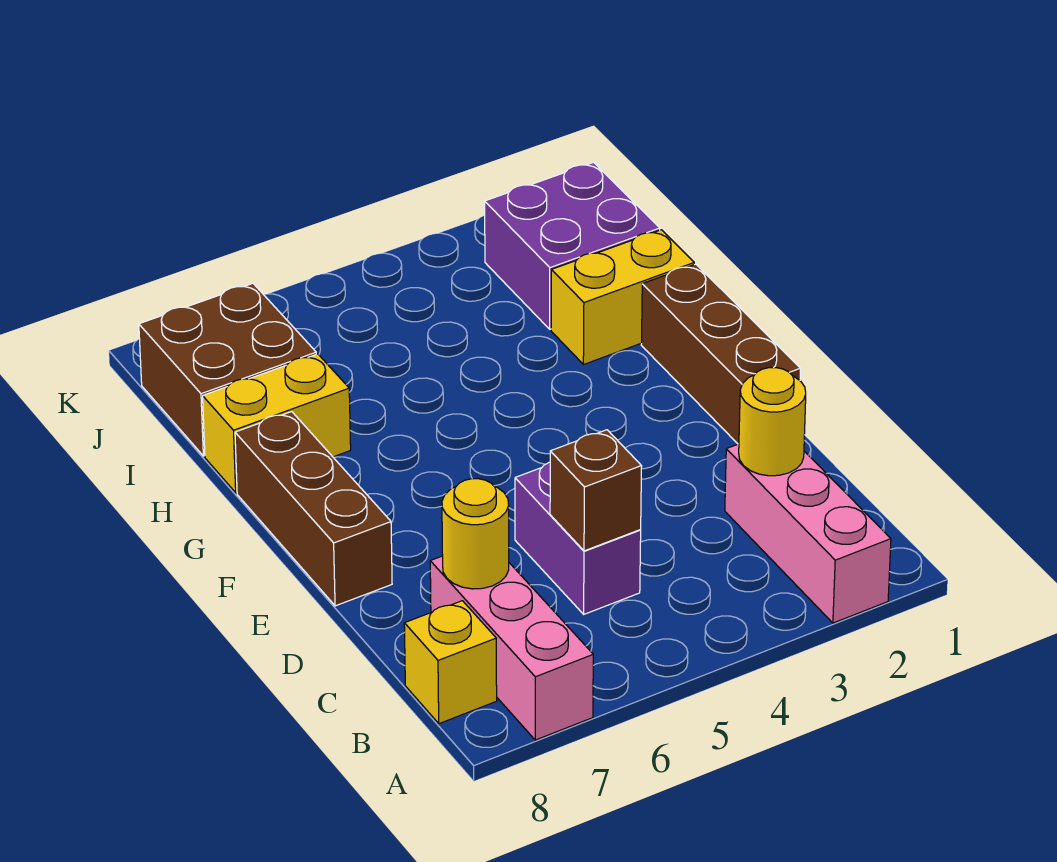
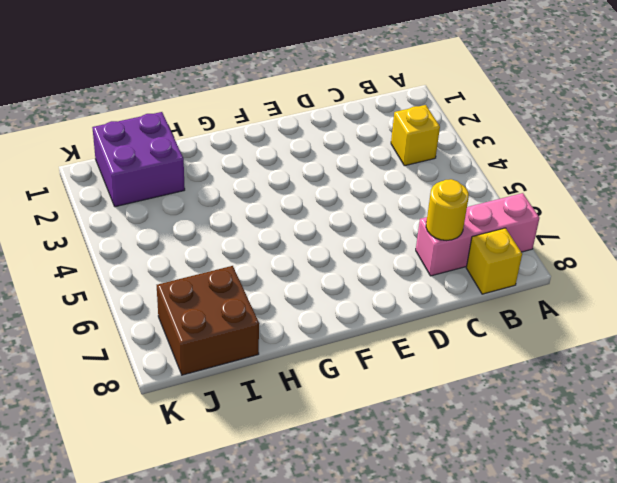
yellow brick B3 level 1 -> none
none -> pink brick A2:C2 level 1
none -> purple brick C5:D5 level 1
none -> brown brick E1:G1 level 1

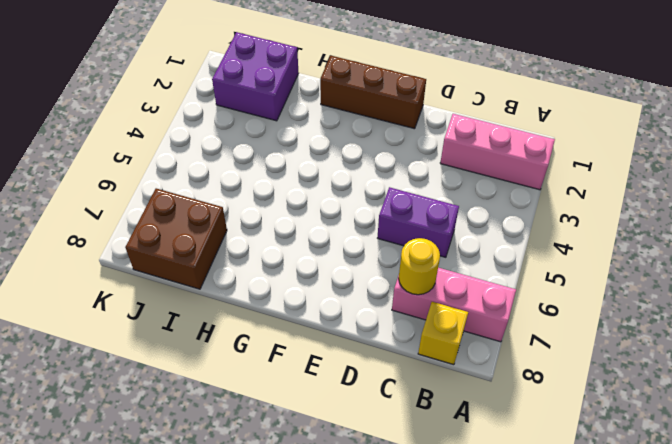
none -> brown brick E8:G8 level 1
none -> yellow brick H1:H2 level 1
none -> yellow brick H7:H8 level 1

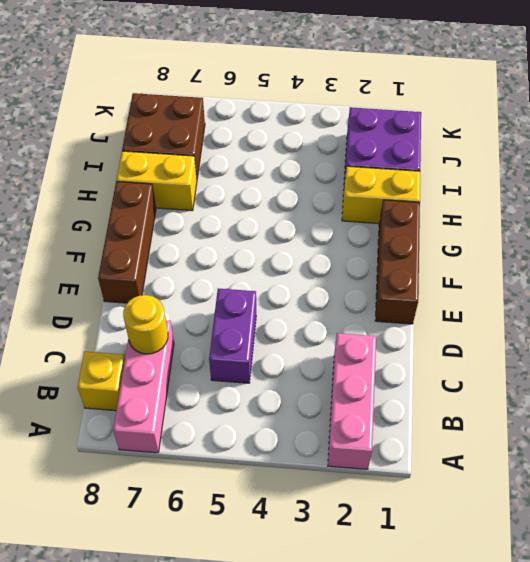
none -> yellow round brick C2 level 2
none -> brown brick C5 level 2

